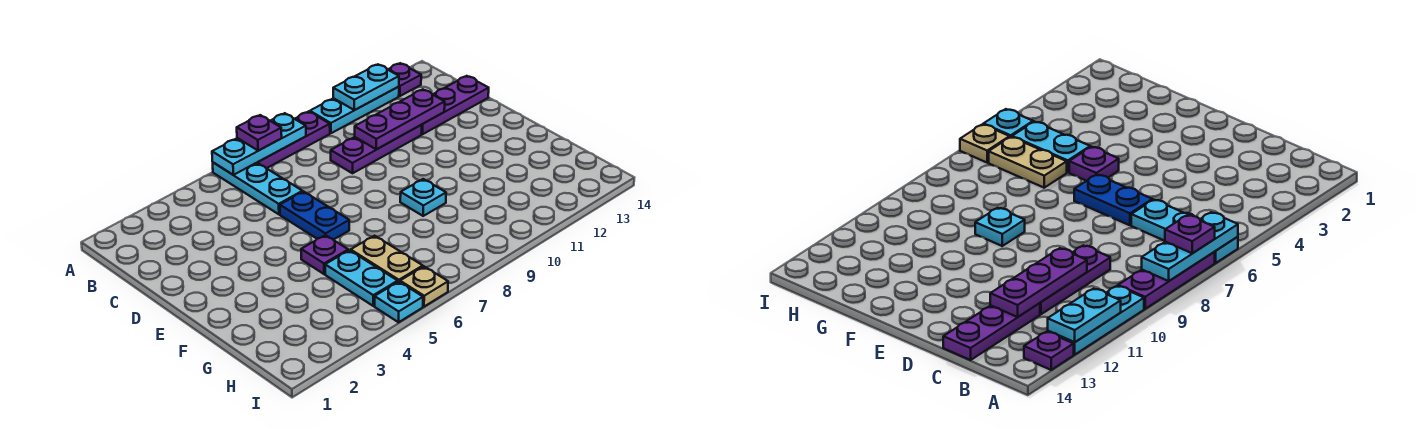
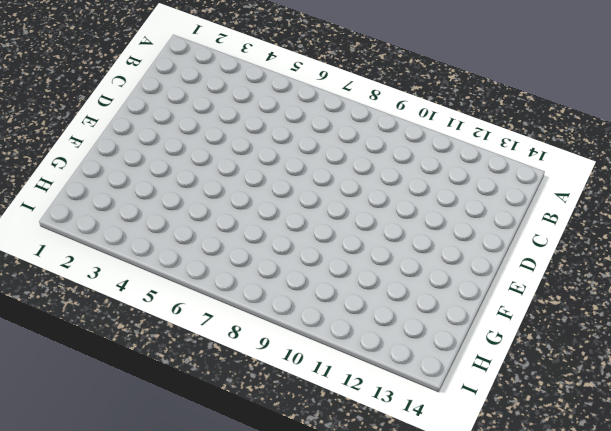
none -> cyan plate A6:C6 level 1
none -> purple plate A7:A9 level 1
none -> cyan plate A10:A12 level 1

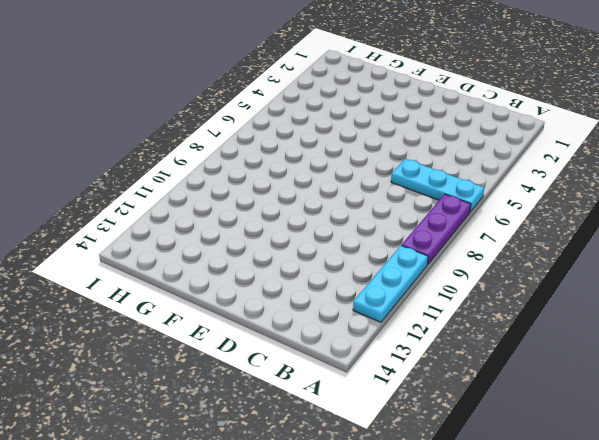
none -> purple plate A13 level 1
none -> purple plate C9:C11 level 1
none -> purple plate C12:C14 level 1

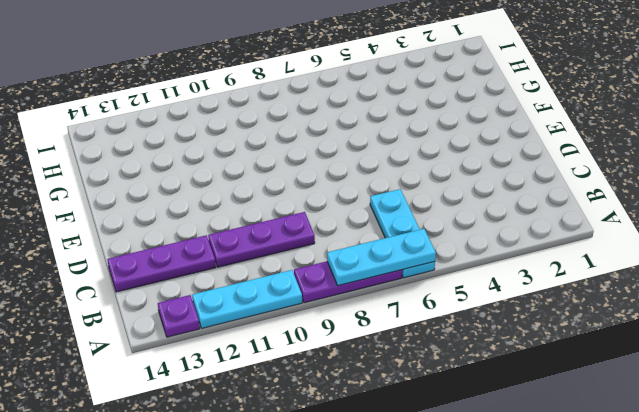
none -> blue plate D6:E6 level 1
none -> purple plate F5 level 1
none -> cyan plate F9 level 1

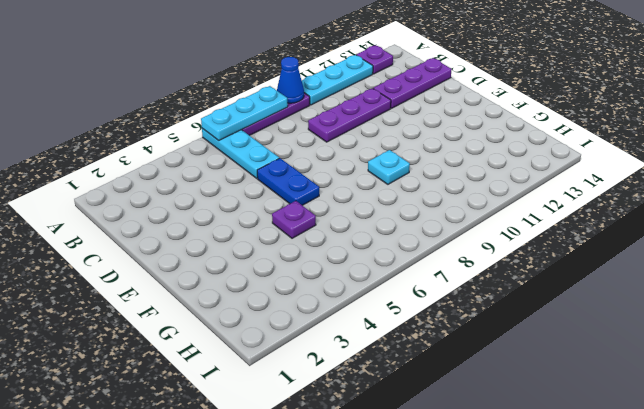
blue cone A9 level 2 -> none
none -> cyan plate G5:H5 level 1
none -> tan plate G6:H6 level 1
none -> cyan plate I5 level 1

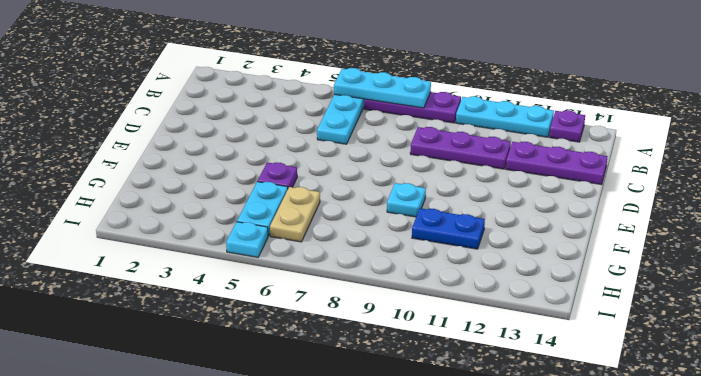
blue plate G10:G11 level 1 -> blue plate D6:E6 level 1
none -> tan plate I6 level 1
none -> cyan plate A11:A12 level 2
none -> purple plate C10:C12 level 2

